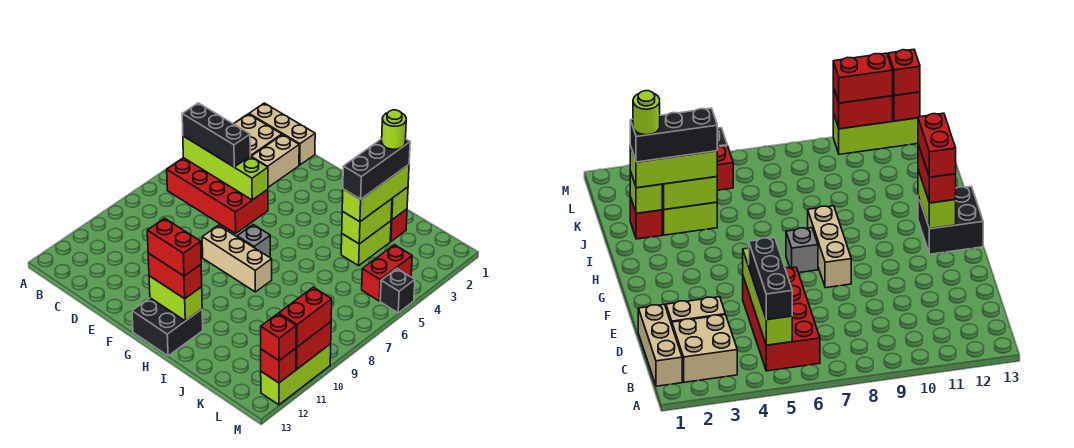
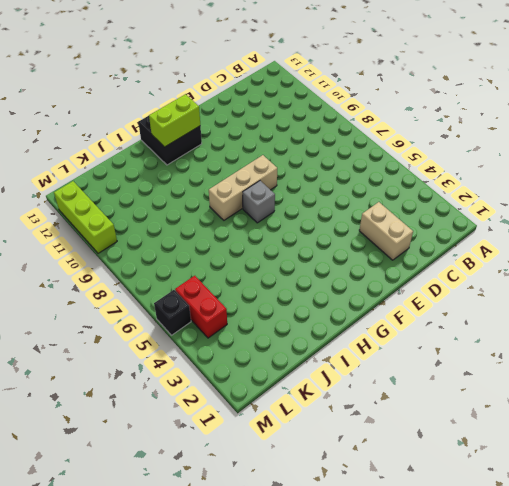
none -> tan brick B1:D1 level 1
none -> tan brick B2:C3 level 1
none -> red brick B5:E6 level 1

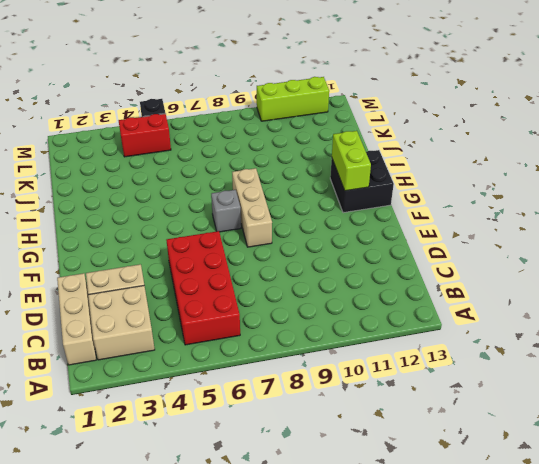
none -> red brick J2 level 1
none -> lime brick J3:J4 level 1
none -> lime brick B5:E5 level 2

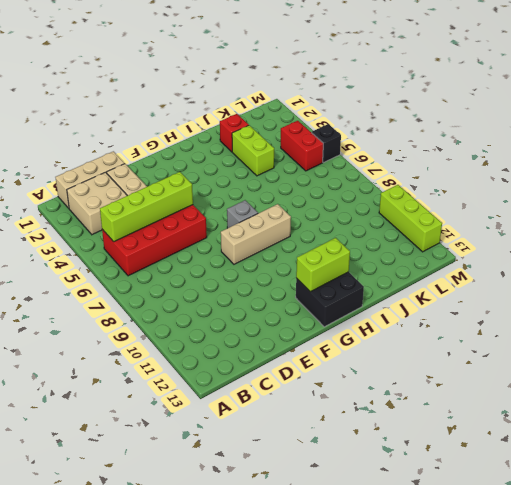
none -> lime brick J2 level 2
none -> lime brick J3:J4 level 2
none -> red brick M10:M11 level 2

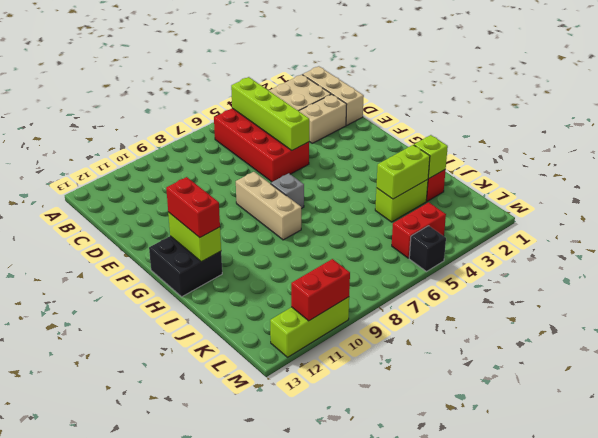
none -> red brick M12 level 2
none -> black brick B5:D5 level 3
none -> lime brick J2:J4 level 3

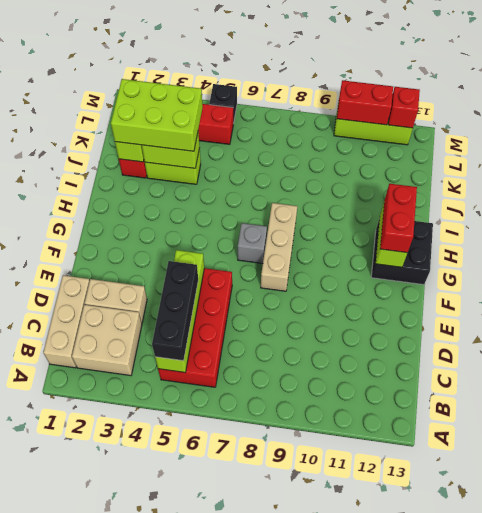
lime brick J2:K4 level 3 -> lime brick J2:J4 level 3
none -> red brick M10:M11 level 3
none -> red brick M12 level 3
none -> red brick G12:H12 level 4

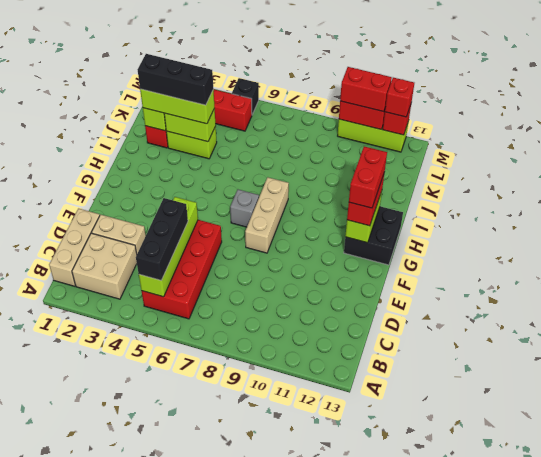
none -> lime round brick J2 level 5

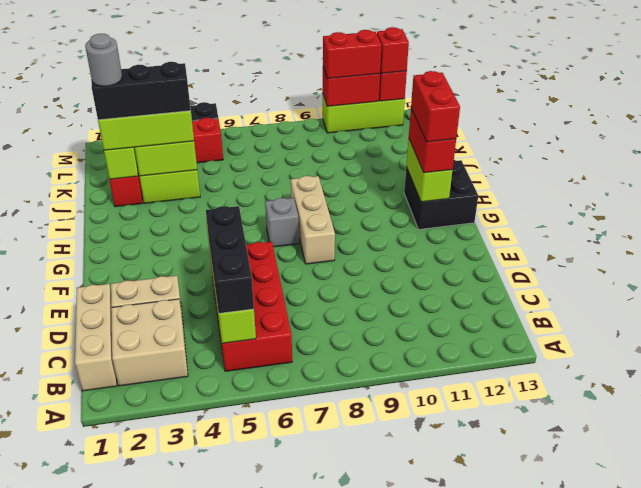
grey round brick J2 level 5 -> lime round brick J2 level 5

